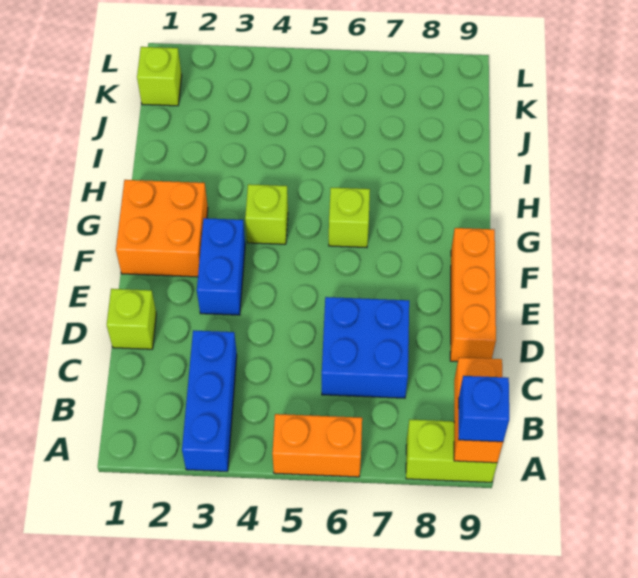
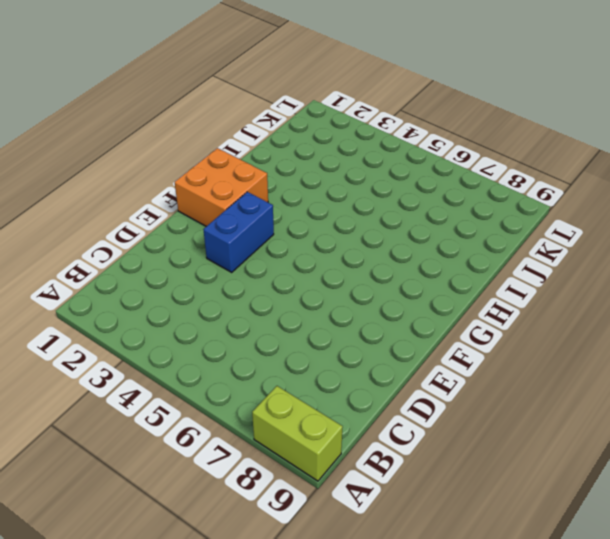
none -> blue brick A3:C3 level 1
none -> orange brick A5:A6 level 1
none -> blue brick C6:D7 level 1

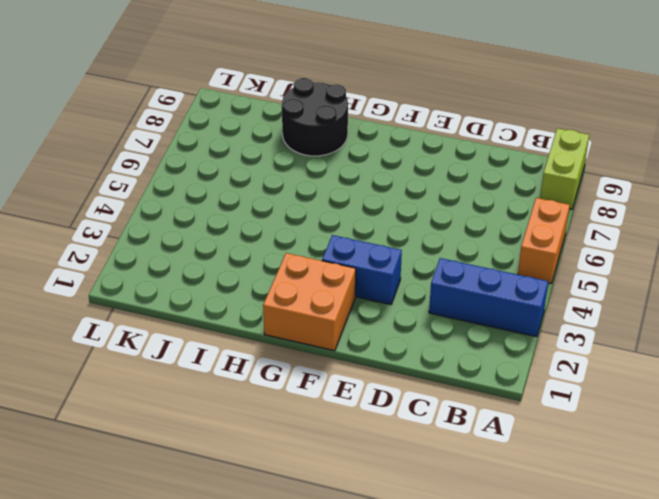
black round brick H8:I9 level 1 -> none
none -> blue brick C6:D7 level 1
none -> lime brick D1 level 1
none -> orange brick D9:F9 level 1

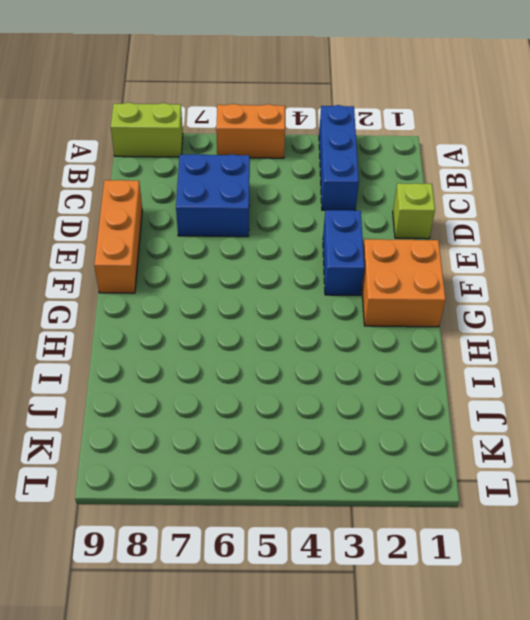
none -> lime brick G4 level 1
none -> lime brick G6 level 1
none -> lime brick K1 level 1

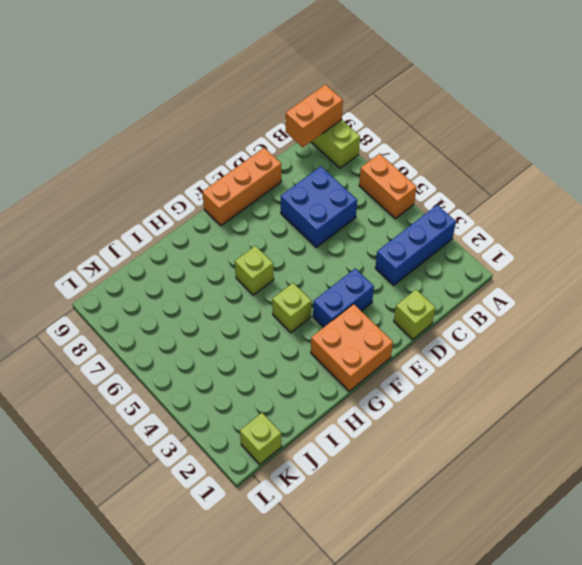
none -> blue brick A9 level 3

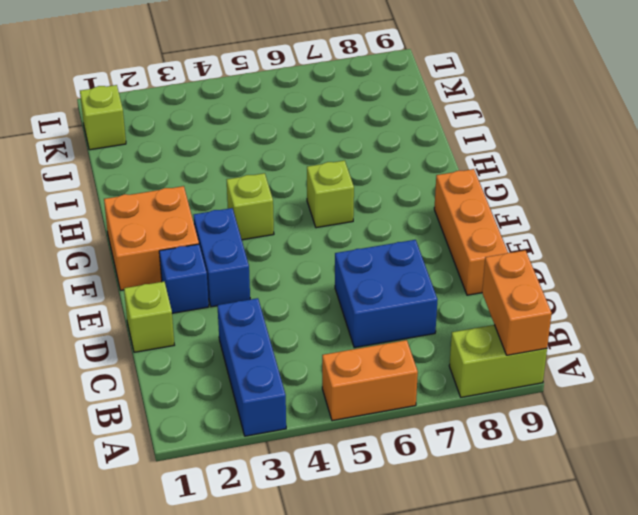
blue brick E2 level 1 -> blue brick A9 level 3

